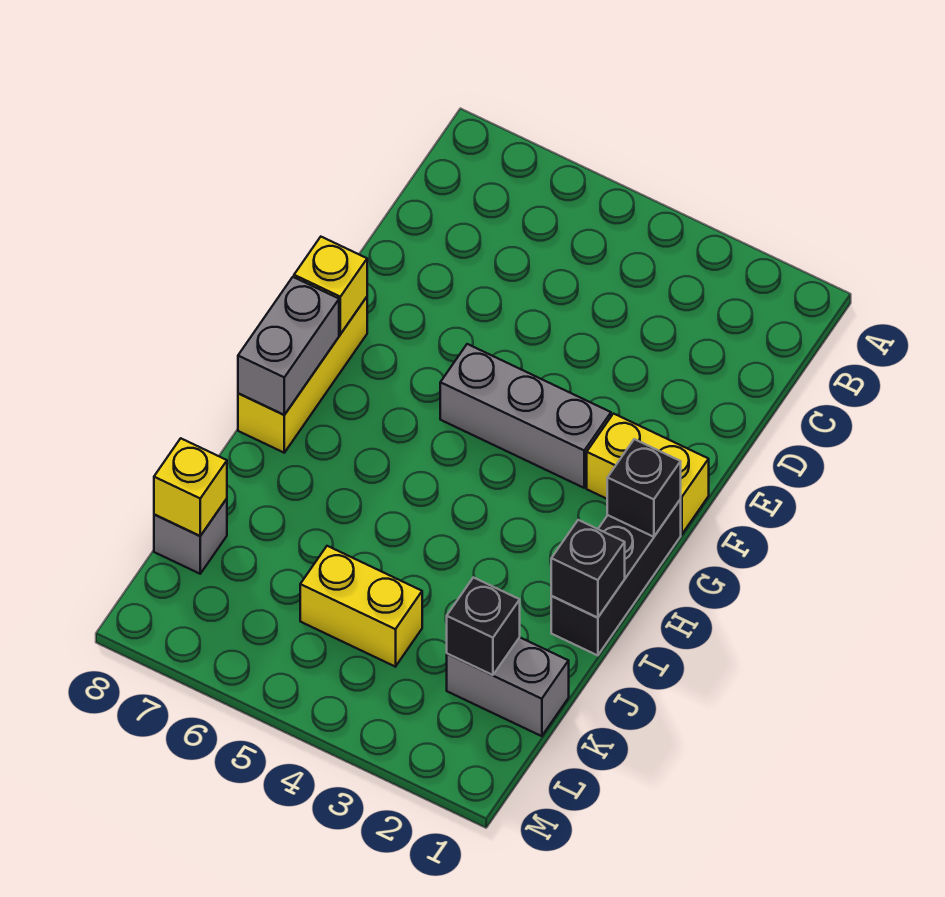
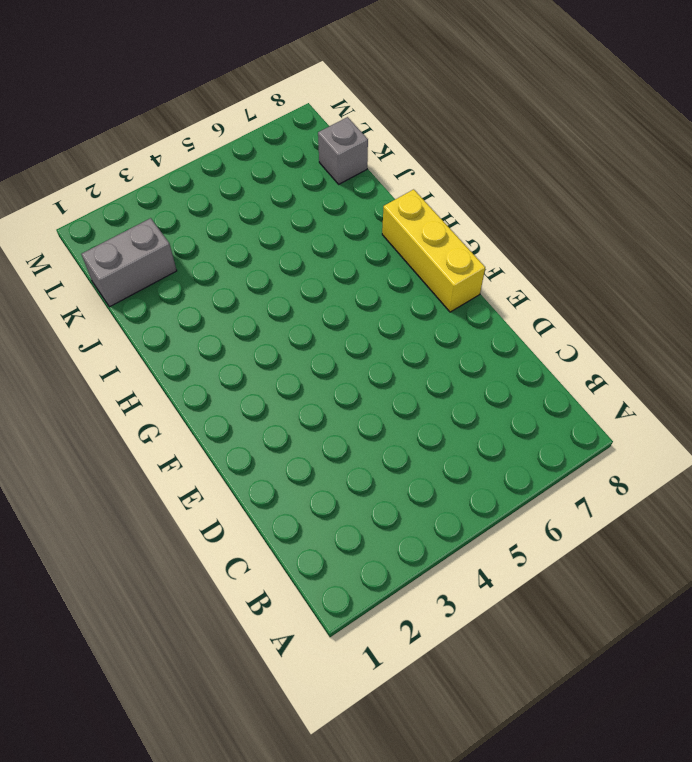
none -> yellow brick F1:F2 level 1
none -> grey brick F3:F5 level 1
none -> black brick G1:I1 level 1

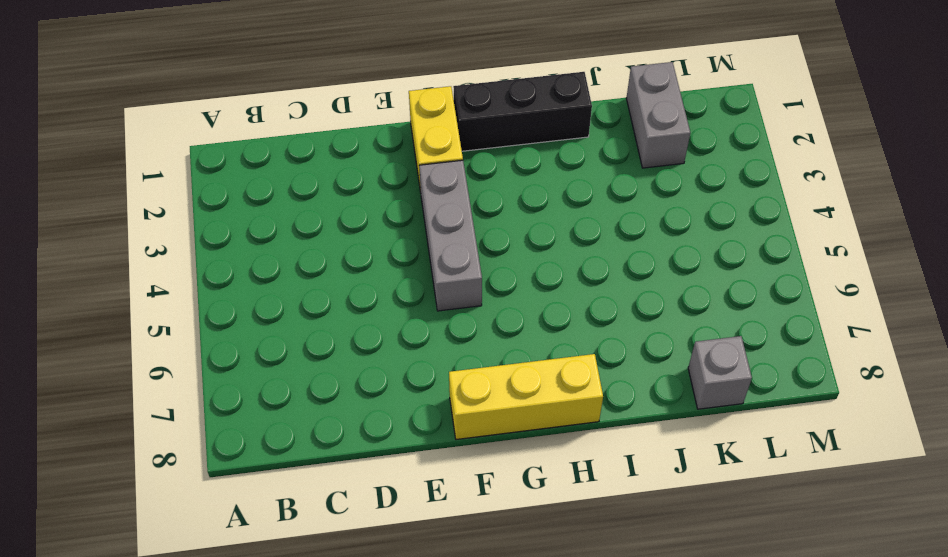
none -> yellow brick K4:K5 level 1
none -> yellow brick F8 level 2
none -> black brick G1 level 2

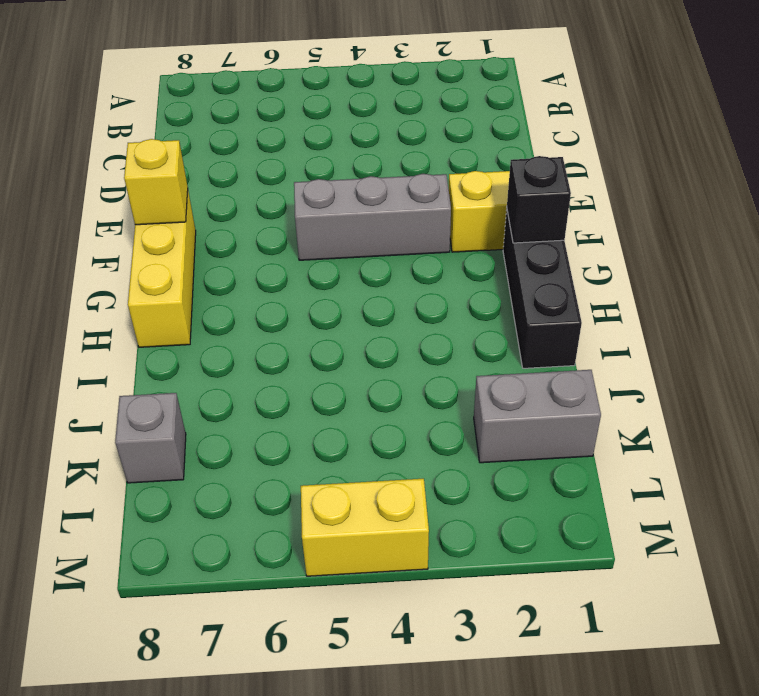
yellow brick M4:M5 level 1 -> yellow brick K4:K5 level 1
none -> grey brick G8:H8 level 2
none -> black brick I1 level 2
none -> black brick K2 level 2

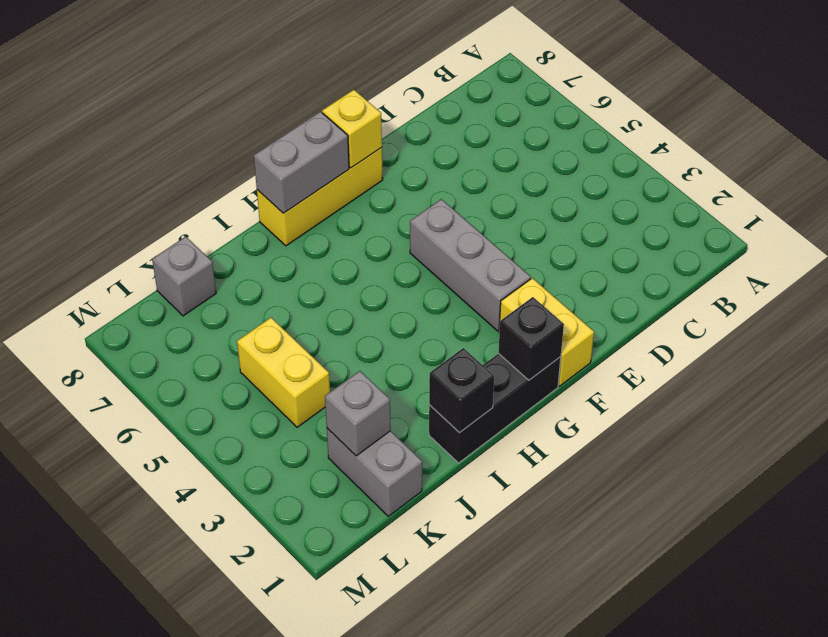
grey brick K2 level 2 -> black brick K2 level 2
none -> yellow brick K8 level 2

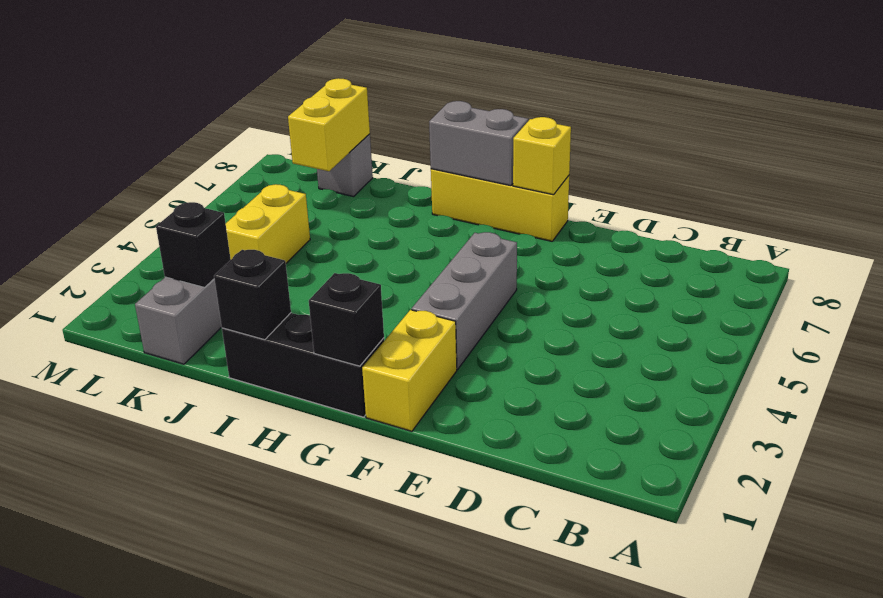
yellow brick K7:K8 level 2 -> yellow brick K8 level 2

